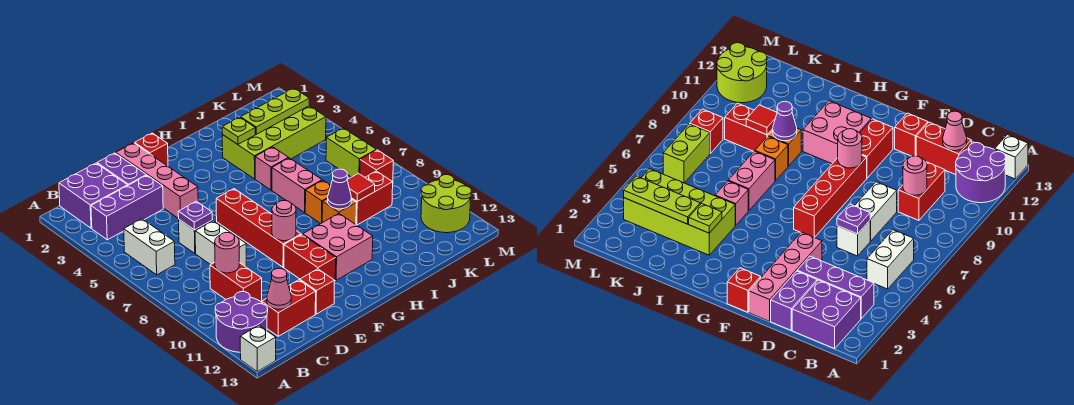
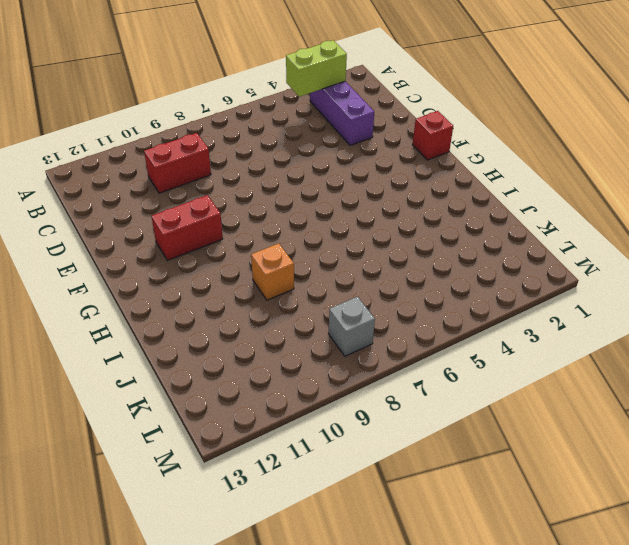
lime brick B3:B4 level 2 -> lime brick L6:L7 level 1
grey brick L8 level 1 -> red brick L8 level 1
none -> purple round brick A11:B12 level 1
none -> white brick A13 level 1
none -> purple brick B1:C2 level 1
none -> white brick B5:B6 level 1

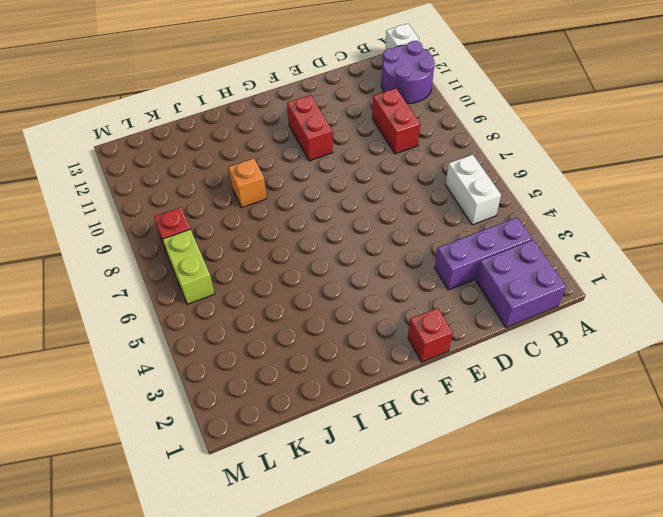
none -> red brick C12:D12 level 1
none -> purple brick D1:D2 level 1
none -> white brick D6 level 1
none -> white brick D7:D8 level 1

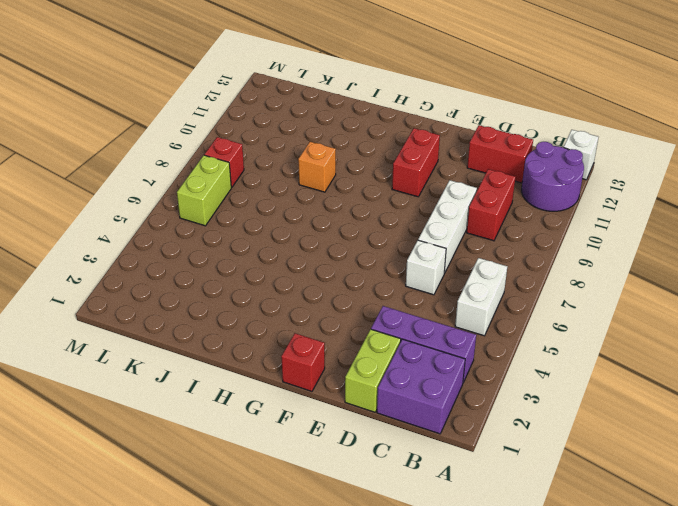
lime brick D1:D2 level 1 -> purple brick D1:D2 level 1
white brick D7:D9 level 1 -> white brick D7:D8 level 1
none -> pink brick E1:E4 level 1
none -> red brick E12 level 1
none -> red brick F6:F9 level 1
none -> pink brick G10:H11 level 1

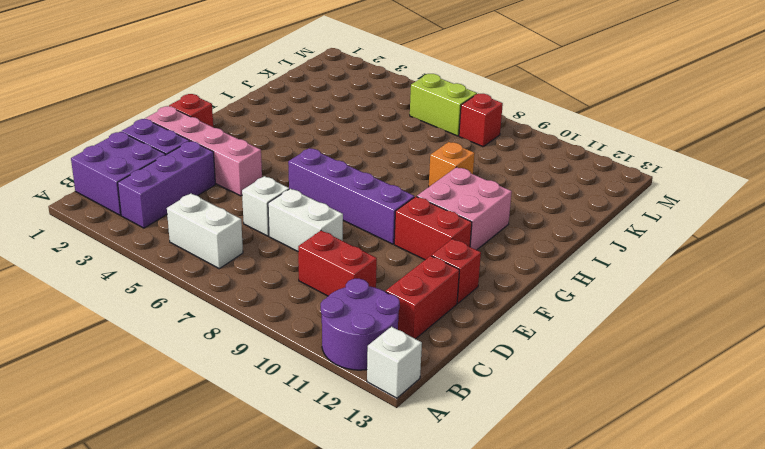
purple brick F6:F9 level 1 -> red brick F6:F9 level 1
none -> lime brick I3:L4 level 1
none -> pink brick I5 level 1
none -> pink brick I6:I7 level 1
none -> orange brick I8 level 1

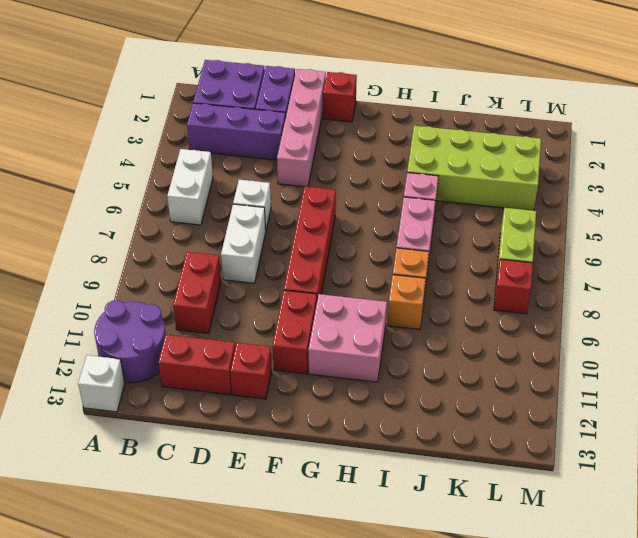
none -> red brick J9:K9 level 1
none -> lime round brick L11:M12 level 1
none -> pink round brick C9 level 2
none -> pink cone C12 level 2

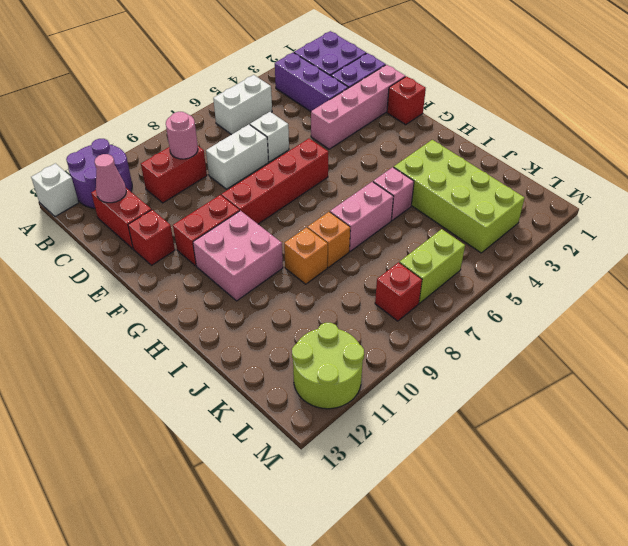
none -> red brick J9:K9 level 1
none -> purple plate D6 level 2
none -> pink round brick F9 level 2
none -> lime plate I3 level 2

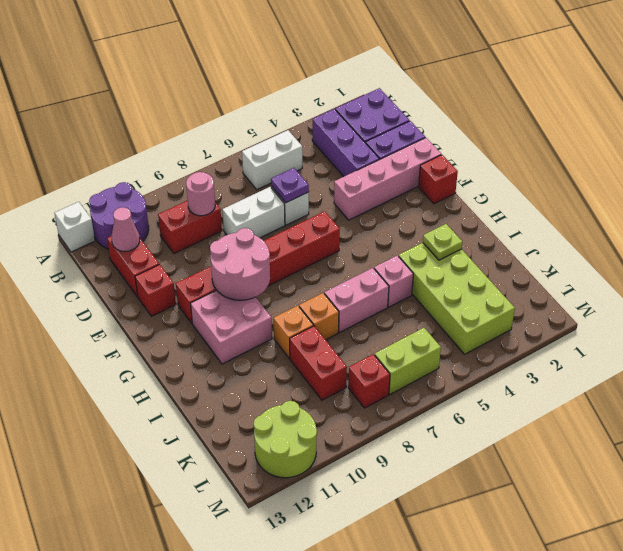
pink round brick F9:G10 level 2 -> pink round brick F9 level 2
none -> purple cone I9 level 2
none -> lime plate J3:L3 level 2
none -> red tile J9 level 2

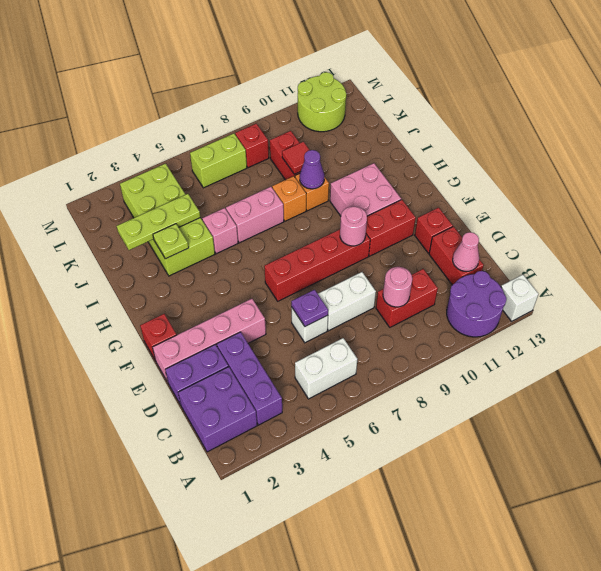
lime plate J2:J4 level 2 -> lime plate J3:L3 level 2

